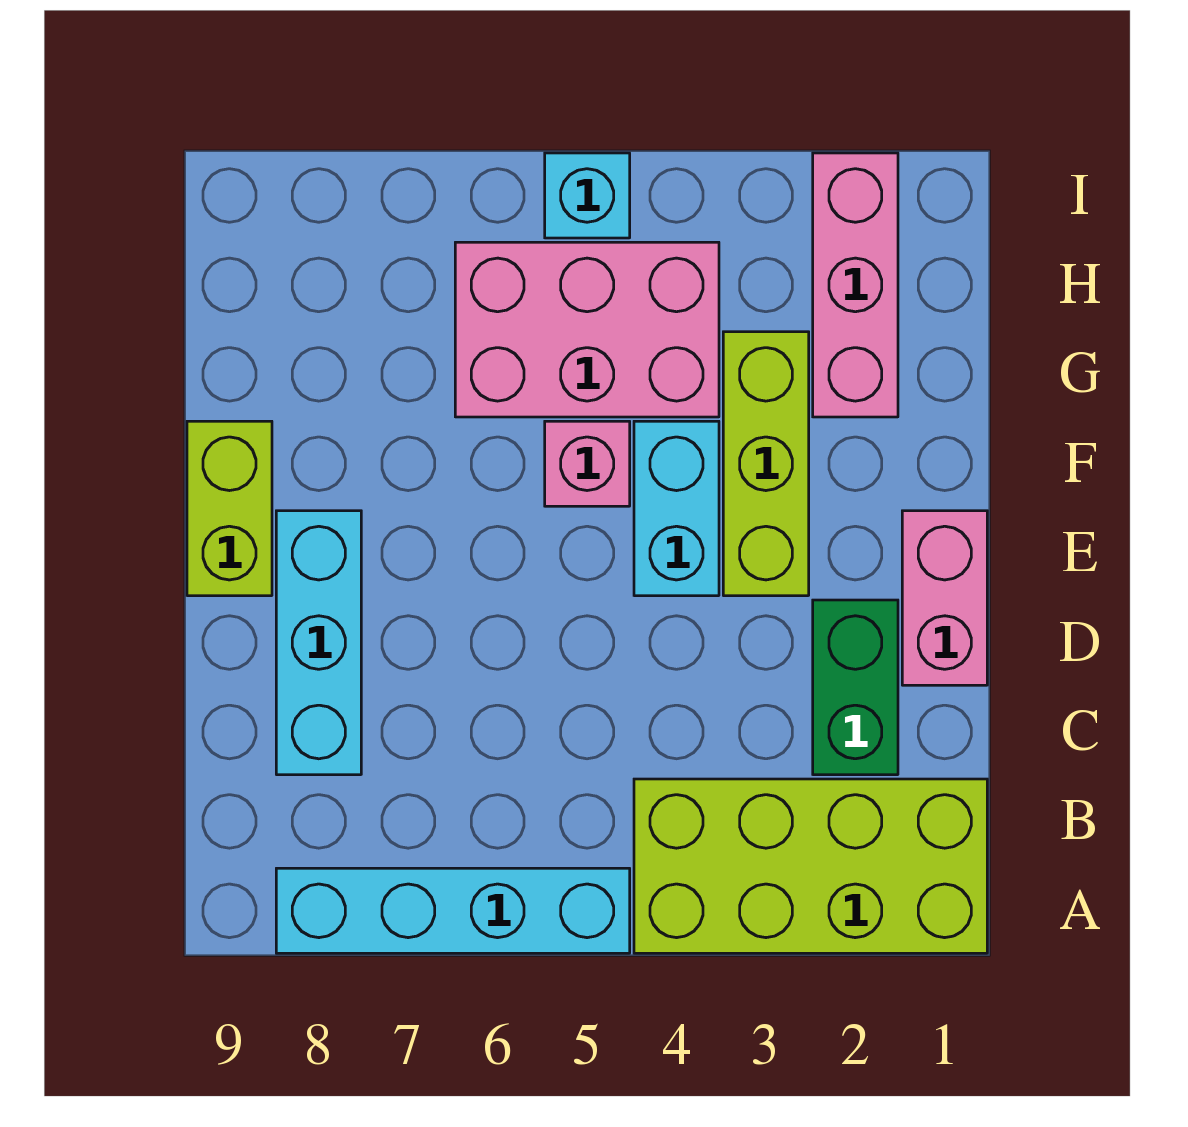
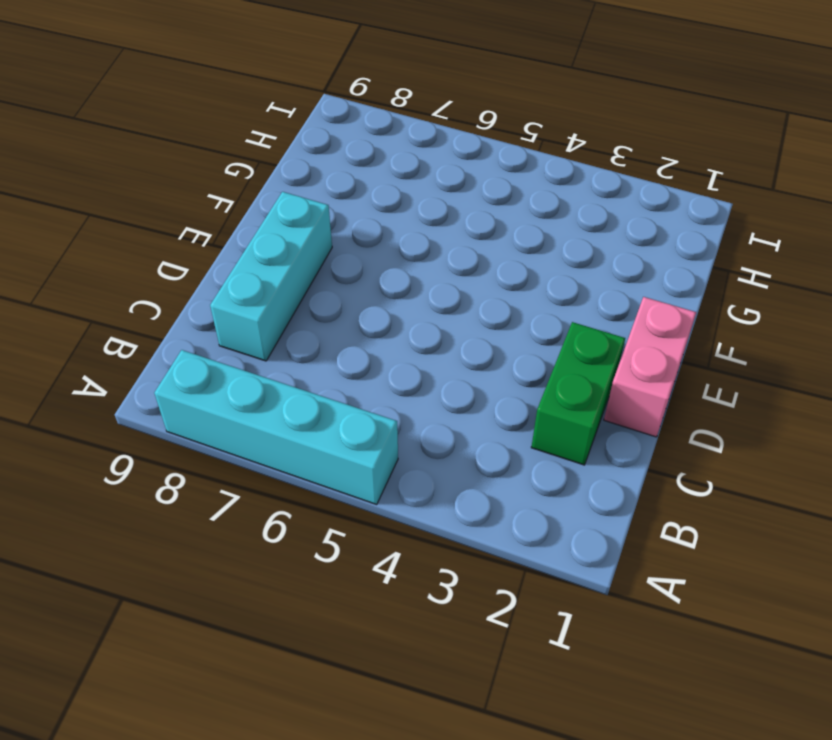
none -> lime brick A1:B4 level 1
none -> lime brick E3:G3 level 1
none -> cyan brick E4:F4 level 1

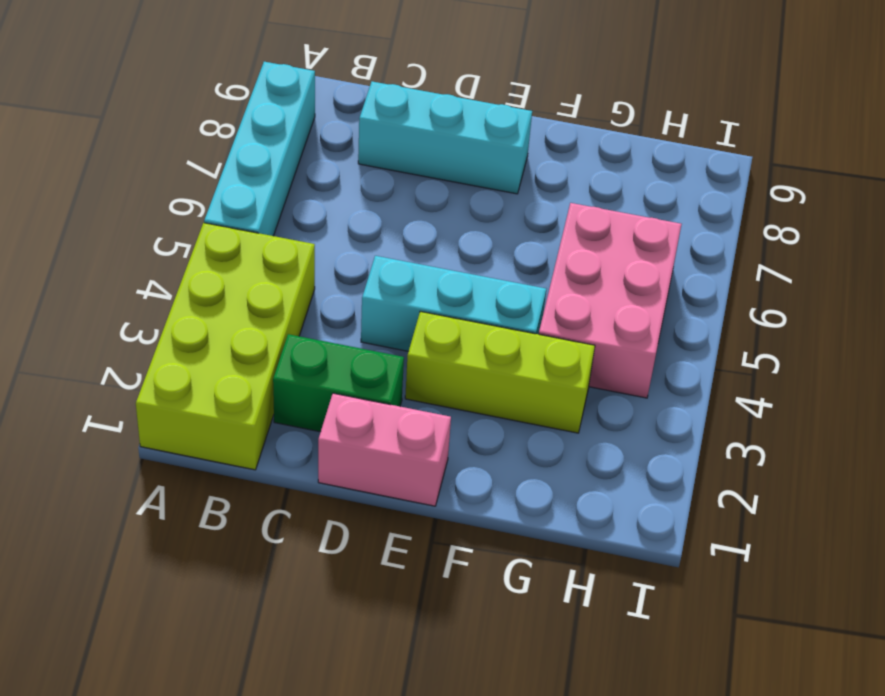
cyan brick D4:F4 level 1 -> cyan brick E4:F4 level 1
none -> lime brick E9:F9 level 1
none -> pink brick F5 level 1
none -> pink brick G2:I2 level 1

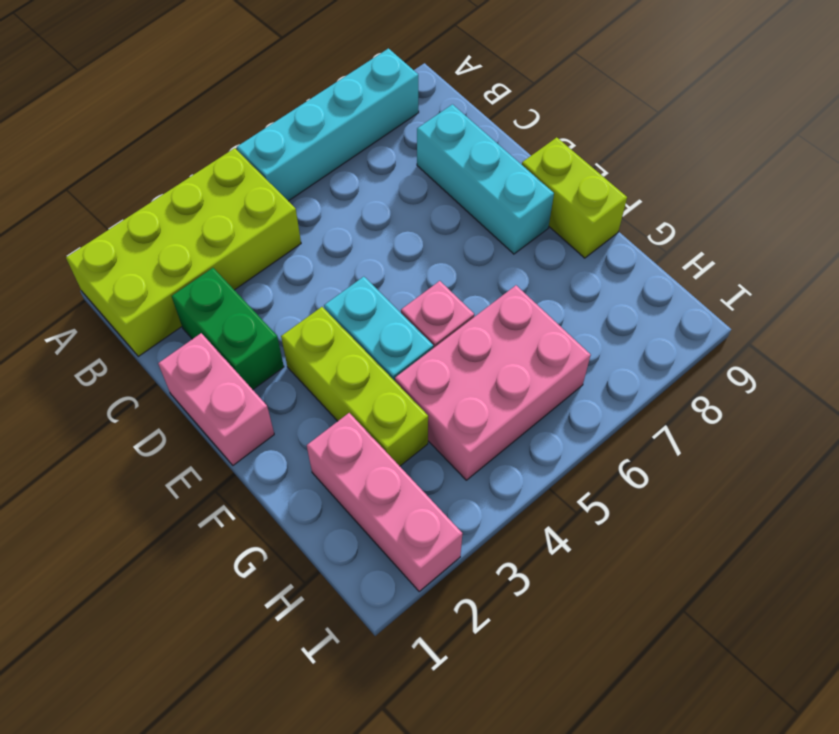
none -> cyan brick I5 level 1

